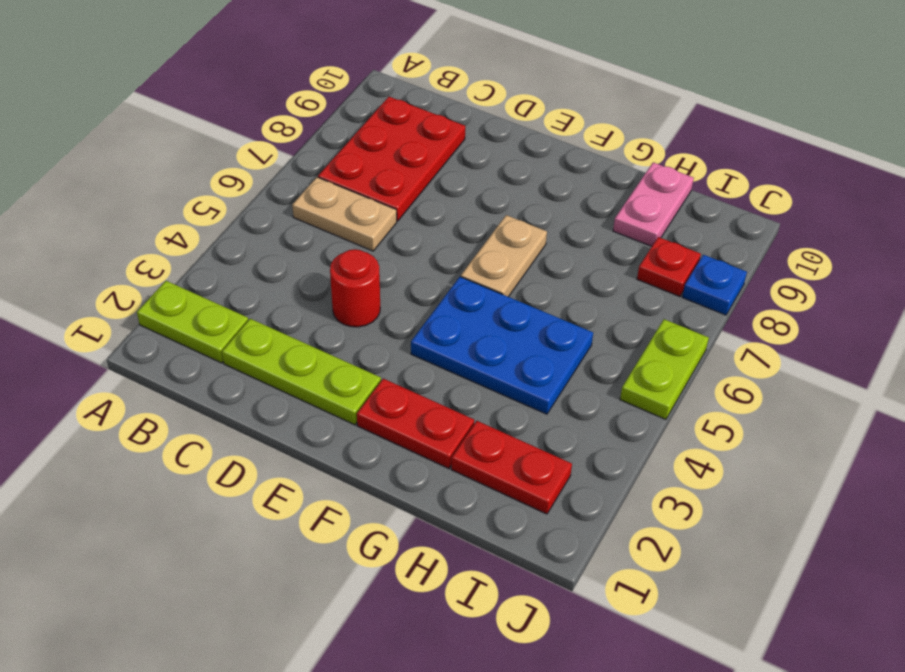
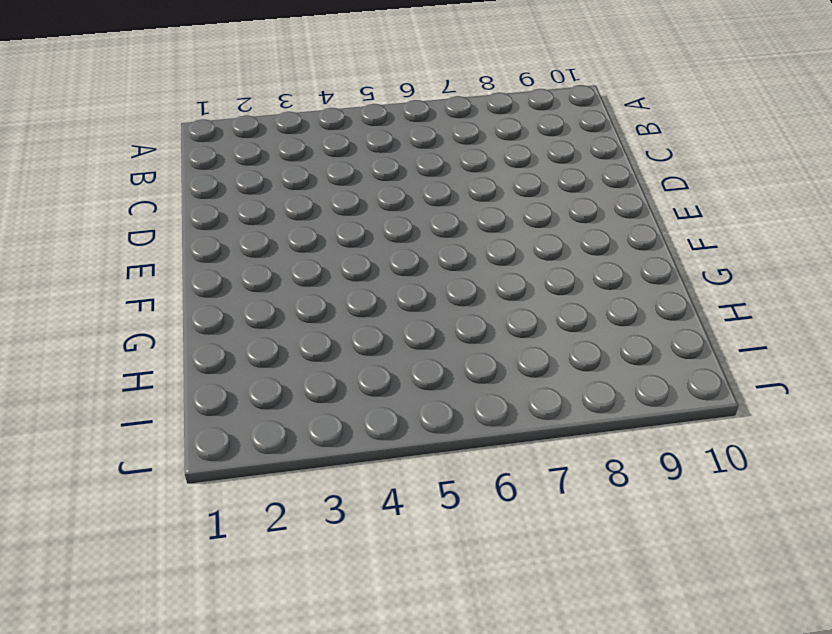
none -> lime plate A2:B2 level 1
none -> tan plate B6:C6 level 1
none -> red plate B7:C9 level 1

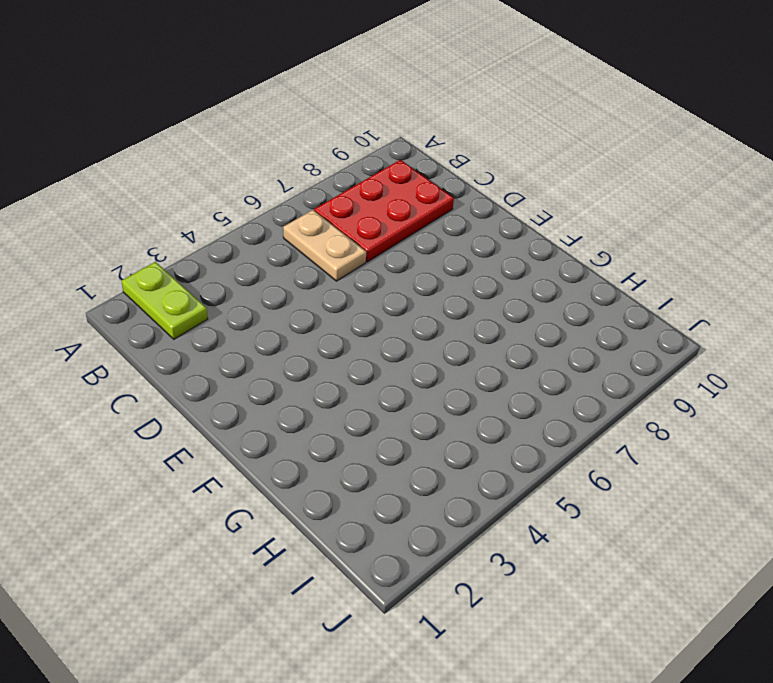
none -> lime plate C2:E2 level 1
none -> red round brick D4 level 1
none -> red plate F2:G2 level 1

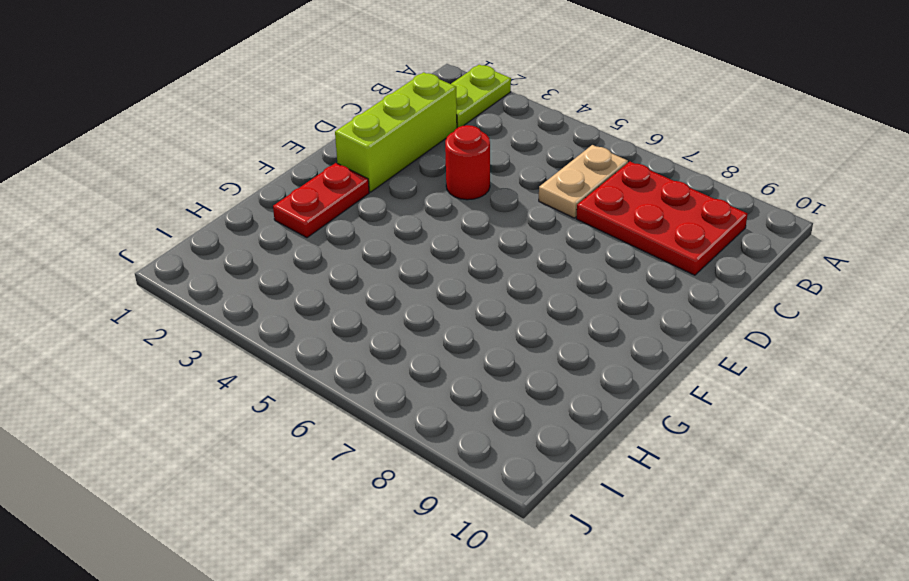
lime brick C2:E2 level 1 -> lime plate C2:E2 level 1
none -> blue plate F4:H5 level 1
none -> tan plate F6:F7 level 1
none -> red plate H2:I2 level 1

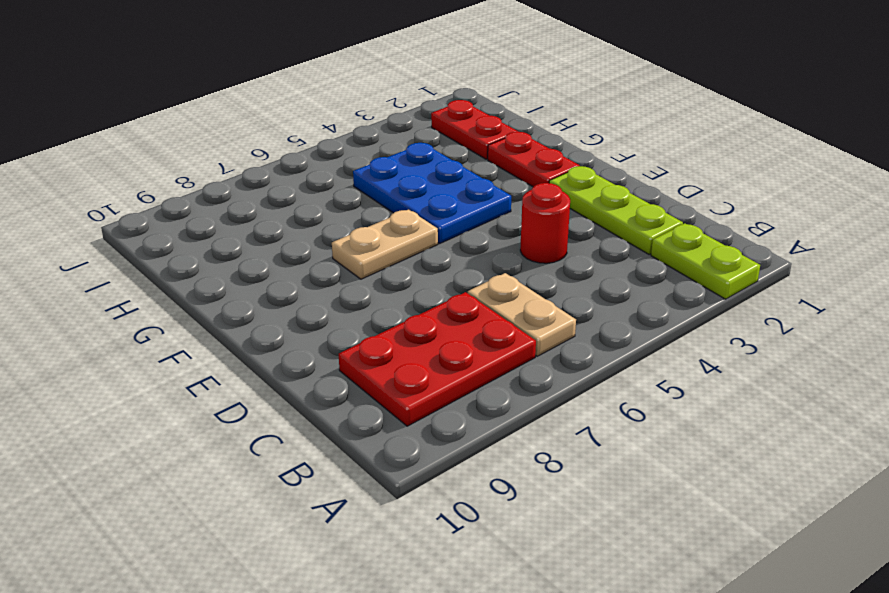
none -> pink plate H9:H10 level 1
none -> red plate I8 level 1
none -> lime plate J5:J6 level 1

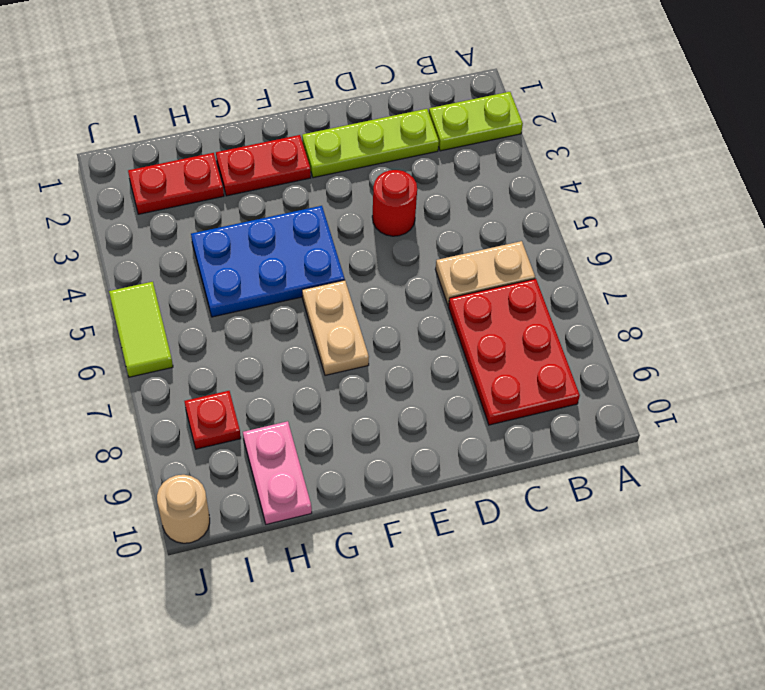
lime tile J5:J6 level 1 -> lime plate J5:J6 level 1
tan round brick J10 level 1 -> none
none -> blue plate J8 level 1

